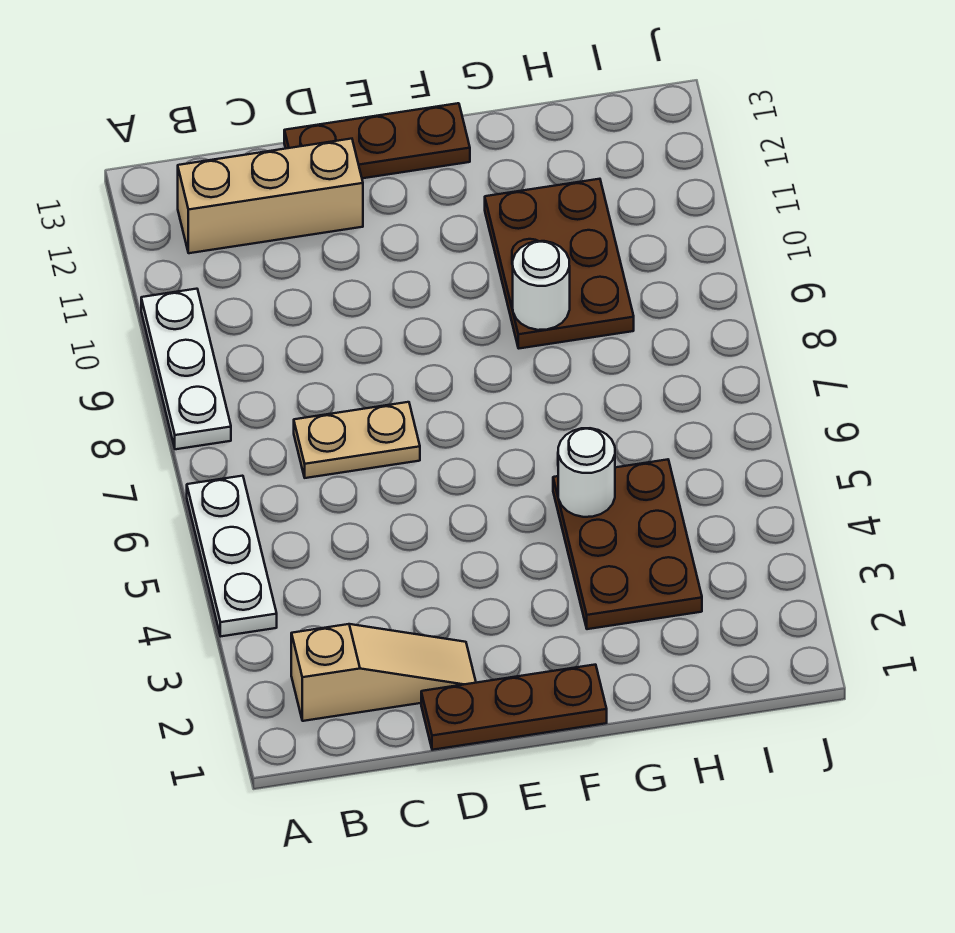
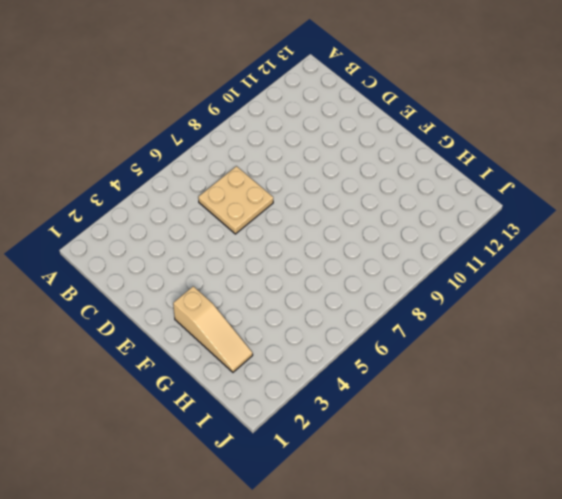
tan plate C6:D7 level 1 -> tan plate C7:D7 level 1
tan slope F2:H2 level 1 top F -> tan slope B2:D2 level 1 top B
none -> white plate A4:A6 level 1
none -> white plate A8:A10 level 1

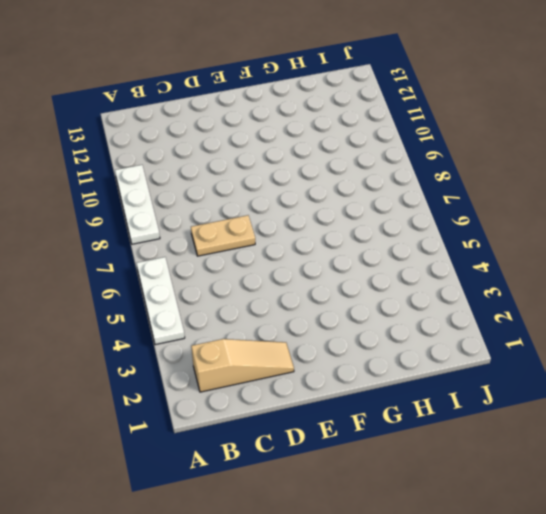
none -> tan brick B12:D12 level 1
none -> brown plate D1:F1 level 1

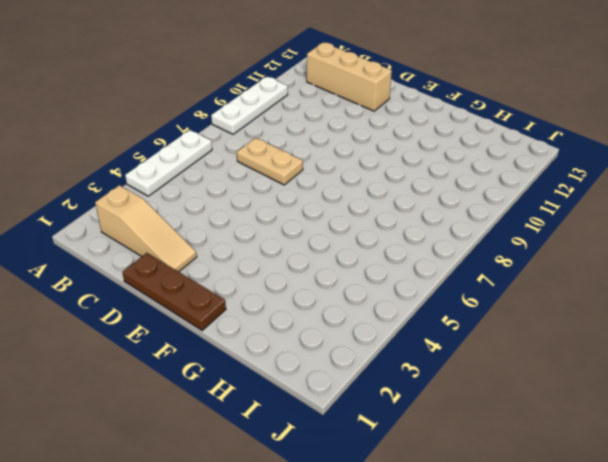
none -> brown plate D13:F13 level 1
none -> brown plate G3:H5 level 1

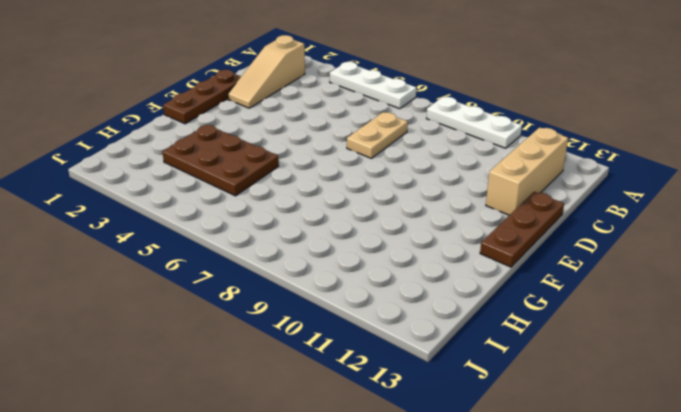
none -> brown plate G9:H11 level 1
none -> white round brick G5 level 2

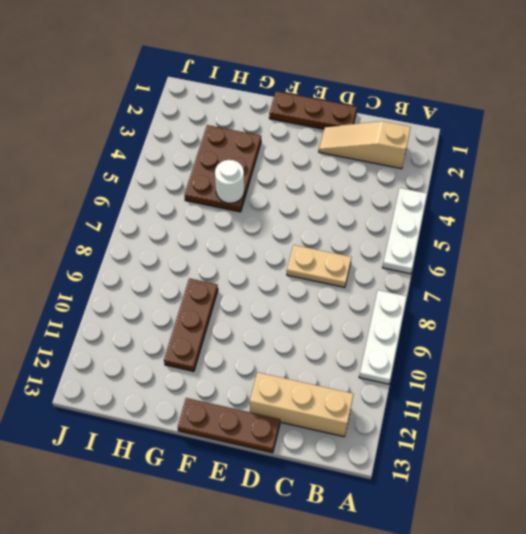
brown plate G9:G11 level 1 -> brown plate G9:H11 level 1
none -> white round brick G9 level 2

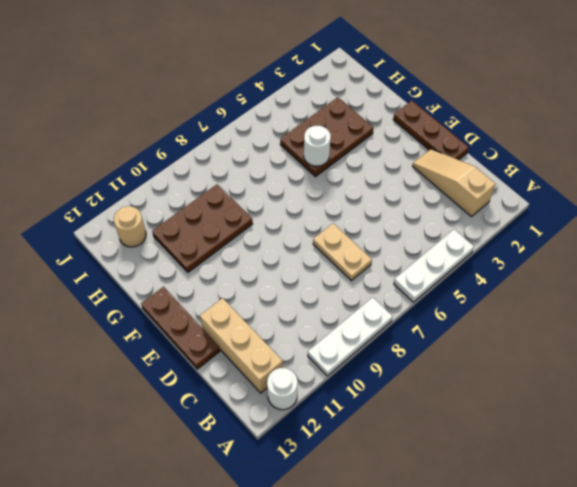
white round brick A12 level 1 -> white round brick G9 level 2
tan round brick I12 level 1 -> none

